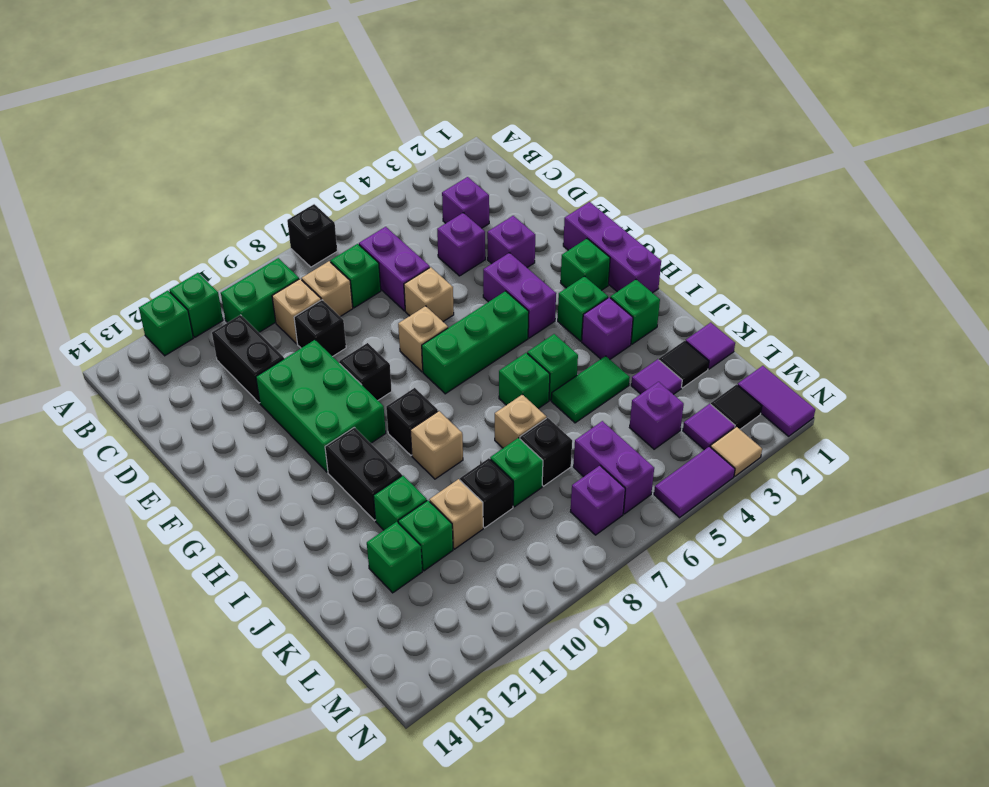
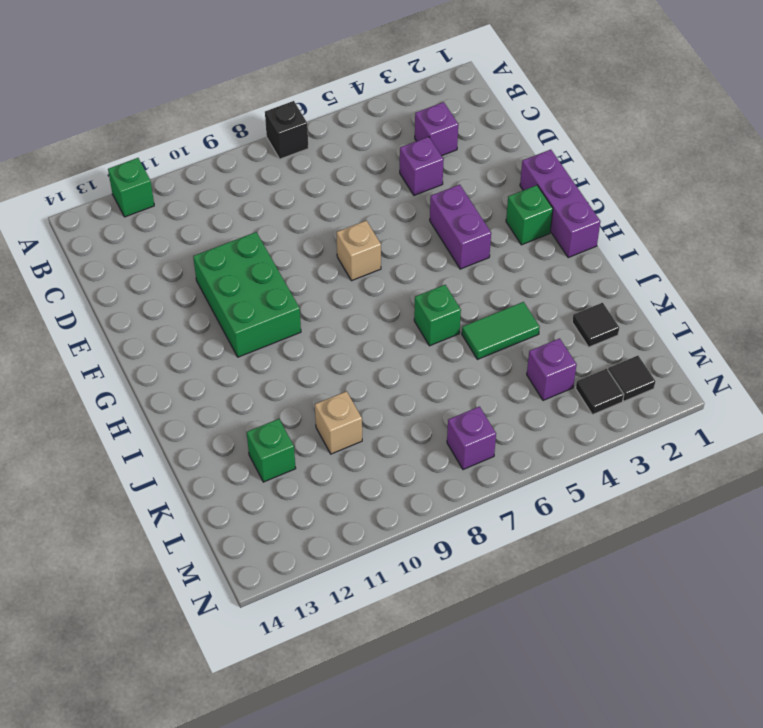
black tile M3 level 1 -> purple tile M3 level 1
none -> green brick A11 level 1
none -> green brick B9:B10 level 1
none -> purple brick C6:D6 level 1
none -> green brick C7 level 1

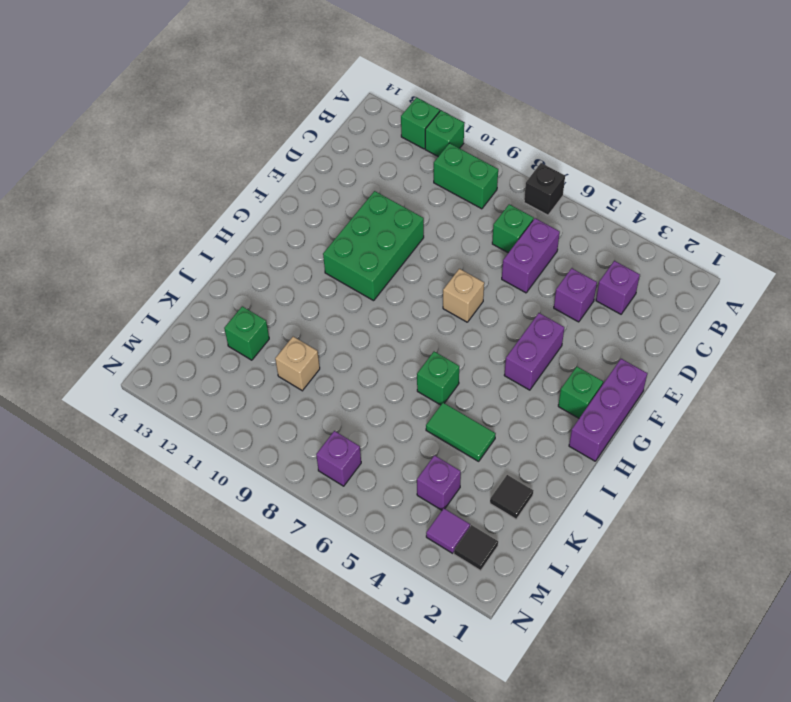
none -> tan brick C8 level 1
none -> tan brick C9 level 1
none -> black brick C11:D11 level 1
none -> black brick D9 level 1

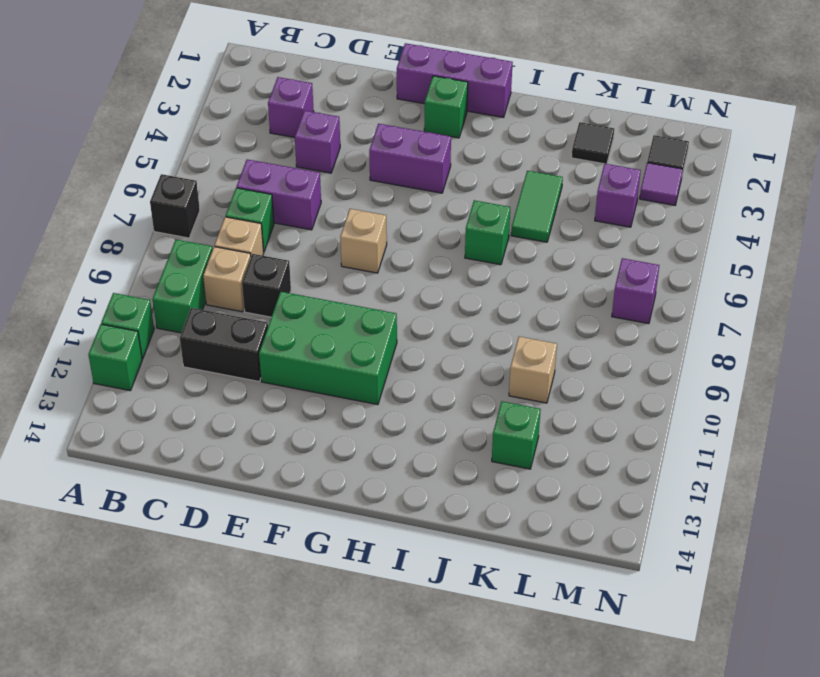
none -> purple brick E3 level 1
none -> tan brick E6 level 1
none -> black brick F9 level 1
none -> green brick G5:G7 level 1

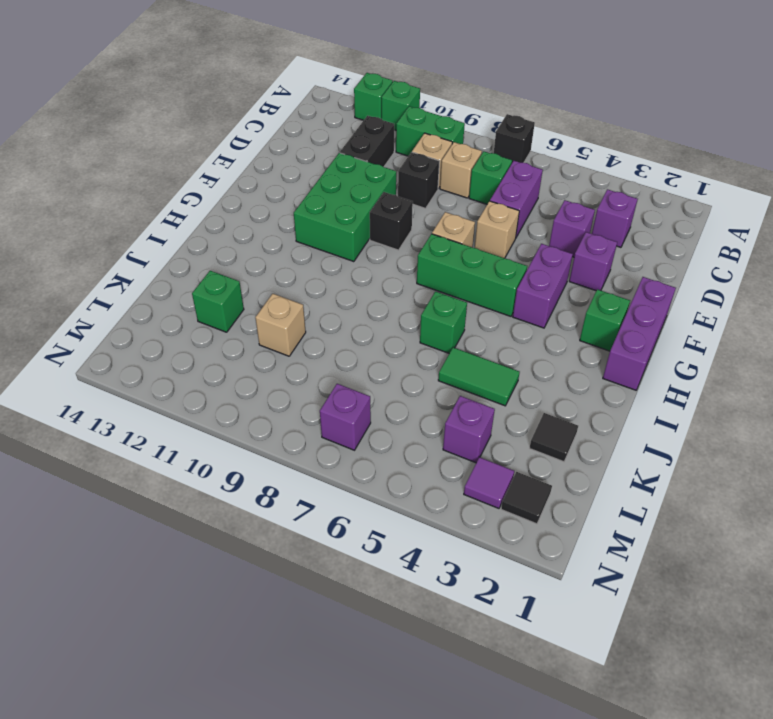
none -> green brick H3 level 1
none -> black brick H9 level 1
none -> black brick H11:I11 level 1
none -> green brick I2 level 1

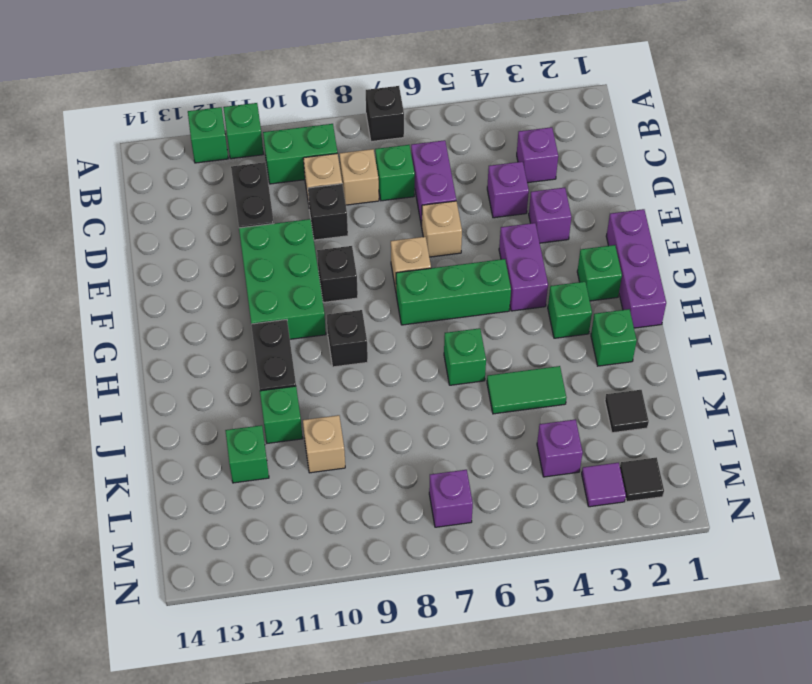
none -> purple brick I3 level 1
none -> green brick I5 level 1
none -> tan brick I9 level 1
none -> tan brick J7 level 1

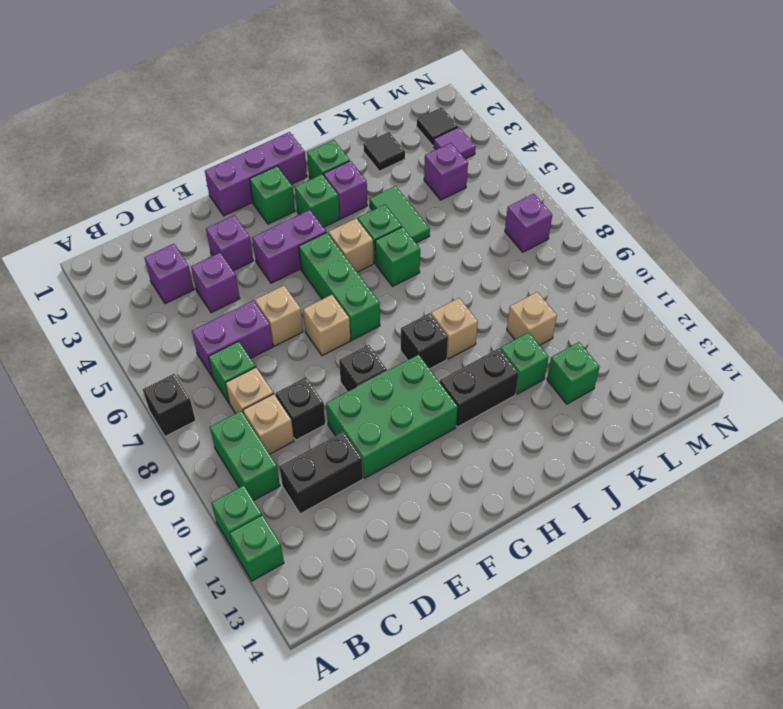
tan brick H5 level 1 -> tan brick J7 level 1
none -> purple tile K1 level 1
none -> purple tile K3 level 1
none -> black brick K7 level 1
none -> green brick K8 level 1

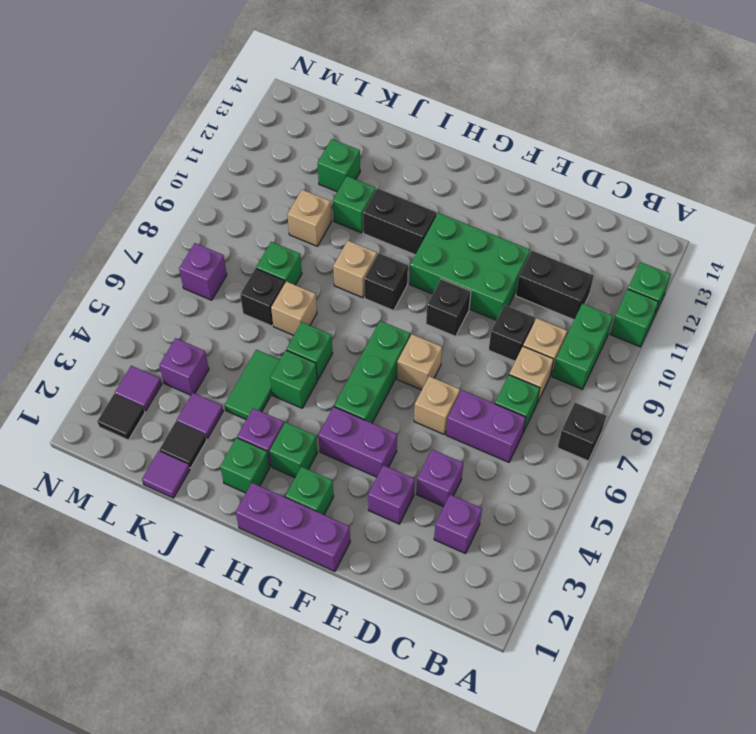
none -> black brick K9 level 1
none -> green brick K11 level 1
none -> purple brick L6:M6 level 1
none -> purple tile M1:N1 level 1

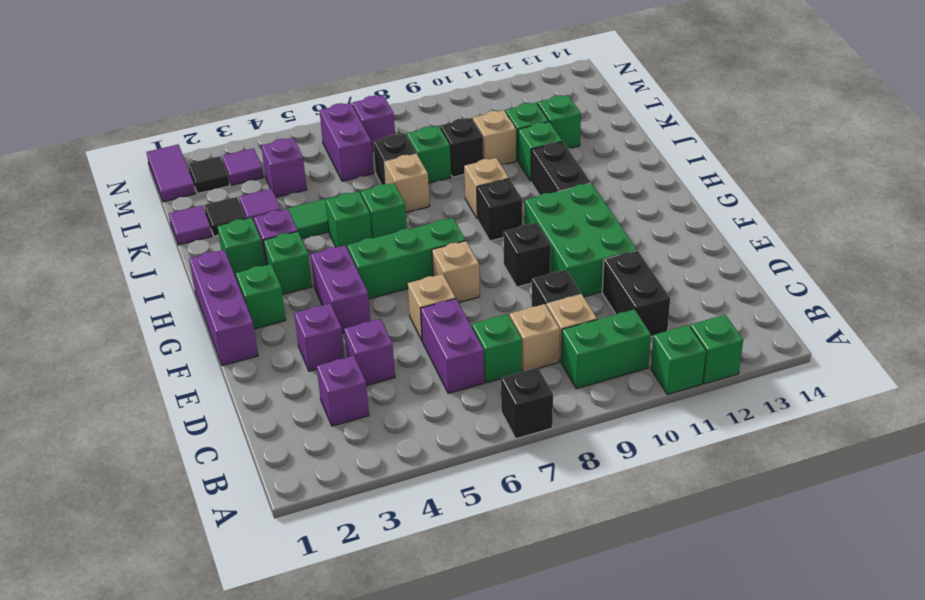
none -> tan tile N3 level 1
none -> purple tile N4:N5 level 1

